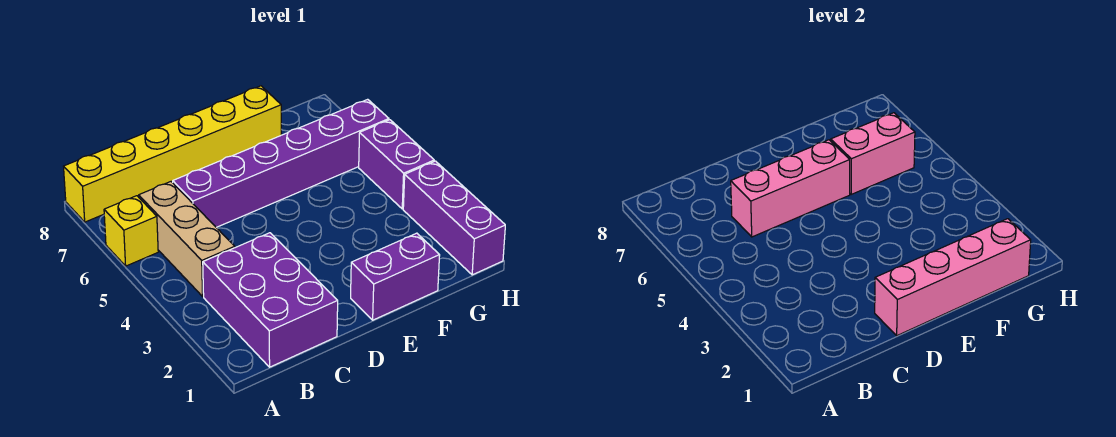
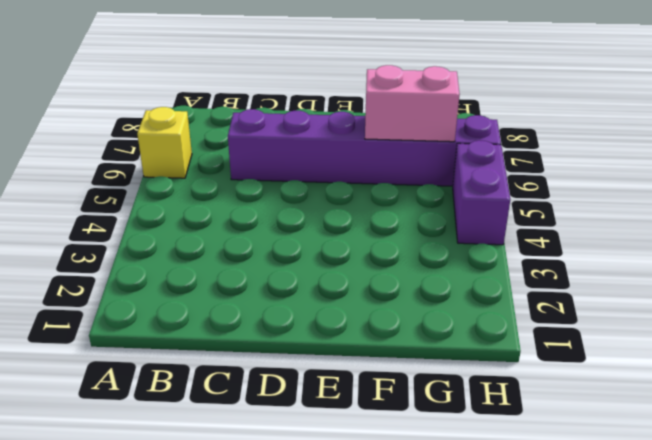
none -> yellow brick A8:F8 level 1
none -> purple brick B1:C3 level 1

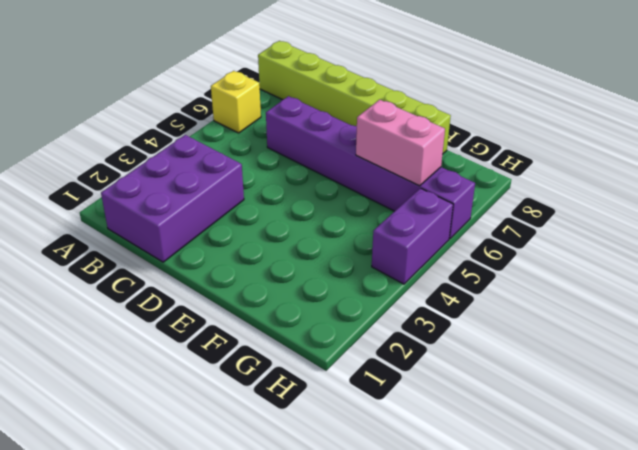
lime brick A8:F8 level 1 -> yellow brick A8:F8 level 1
none -> tan brick B4:B6 level 1
none -> purple brick E1:F1 level 1

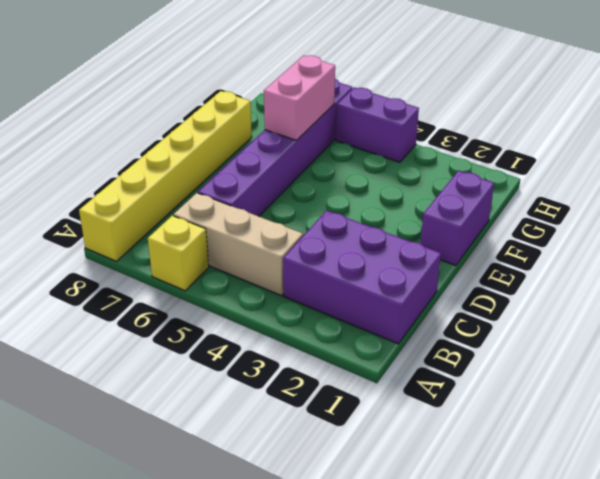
none -> purple brick H1:H3 level 1
none -> pink brick C6:E6 level 2

